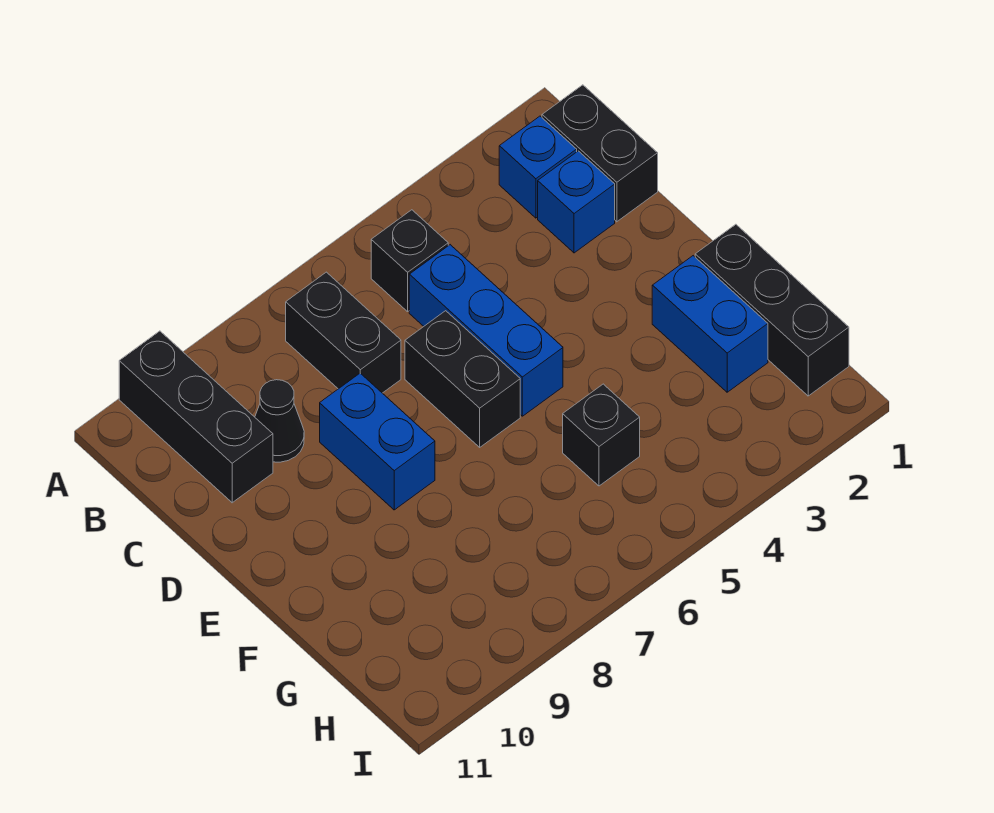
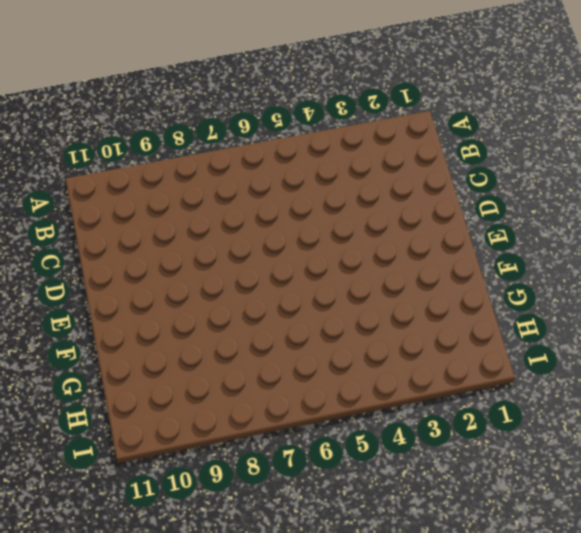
none -> black brick A10:C10 level 1
none -> black brick B1:C1 level 1
none -> blue brick B2 level 1

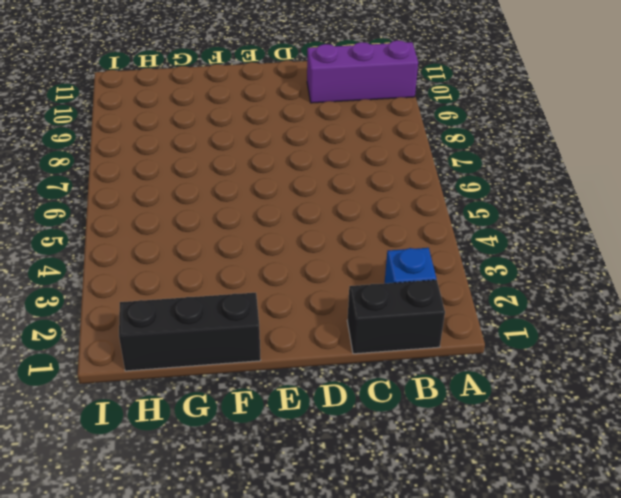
purple brick A10:C10 level 1 -> black brick A10:C10 level 1
none -> black brick B5 level 1
none -> black brick B7:C7 level 1
none -> blue brick C2 level 1

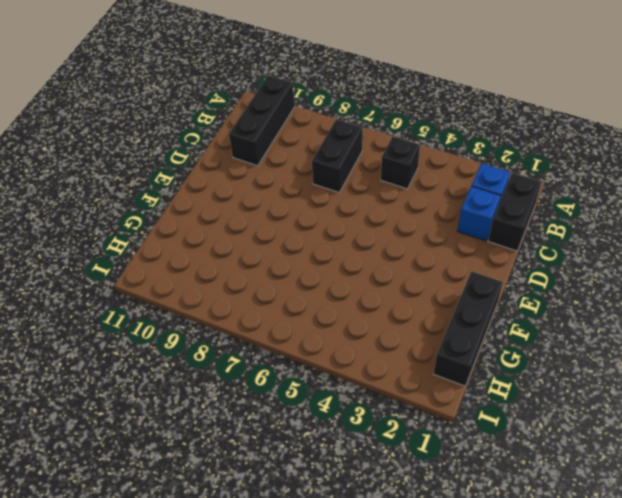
none -> blue brick C5:E5 level 1
none -> black cone C9 level 1
none -> black brick D6:E6 level 1

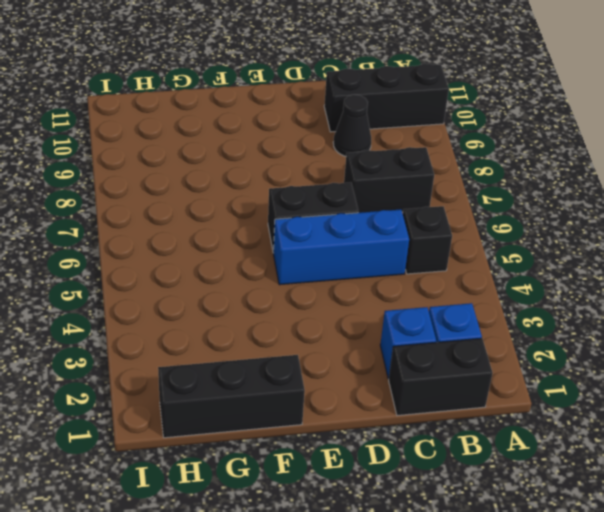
none -> blue brick D8:E8 level 1
none -> blue brick F2:G2 level 1
none -> black brick G5 level 1

